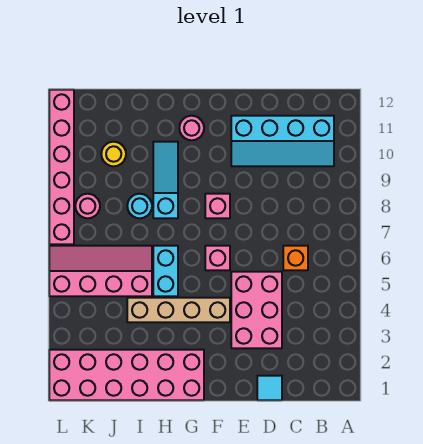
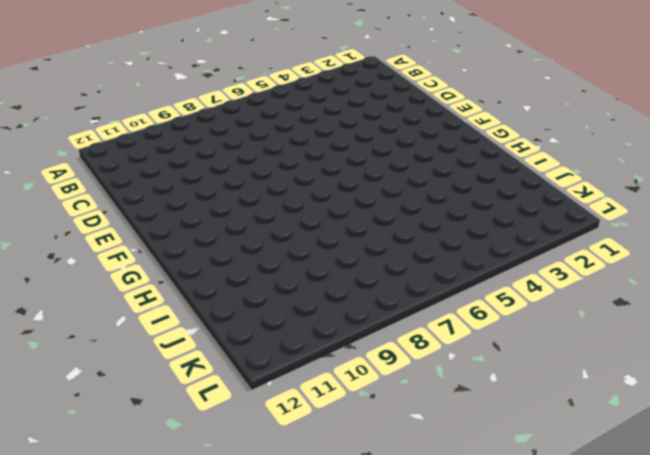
none -> cyan slope B10:E11 level 1 top 11
none -> orange brick C6 level 1
none -> cyan tile D1 level 1

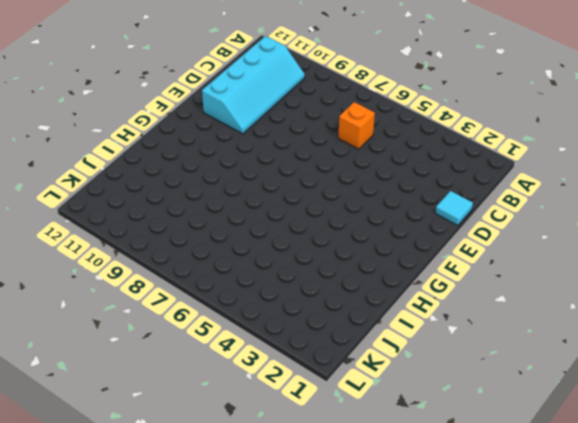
none -> pink brick D3:E5 level 1
none -> tan brick F4:I4 level 1
none -> pink brick F6 level 1

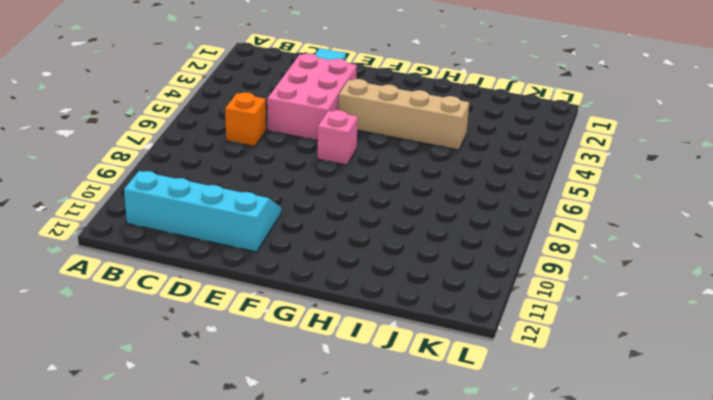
none -> pink brick F8 level 1
none -> pink brick G1:L2 level 1
none -> pink round brick G11 level 1

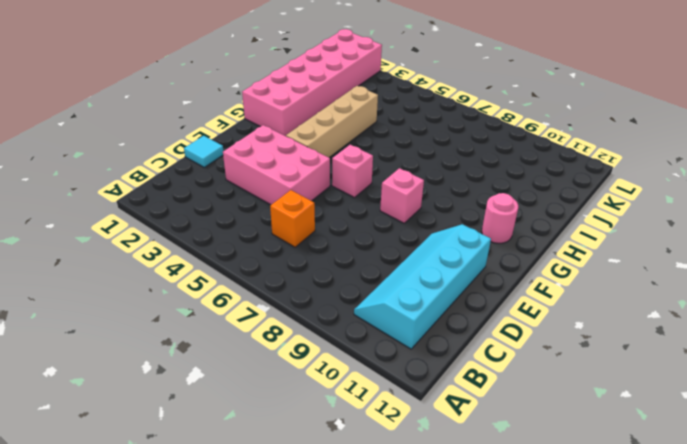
none -> cyan brick H5:H6 level 1
none -> cyan slope H8:H10 level 1 top 8
none -> pink slope I5:L6 level 1 top 5

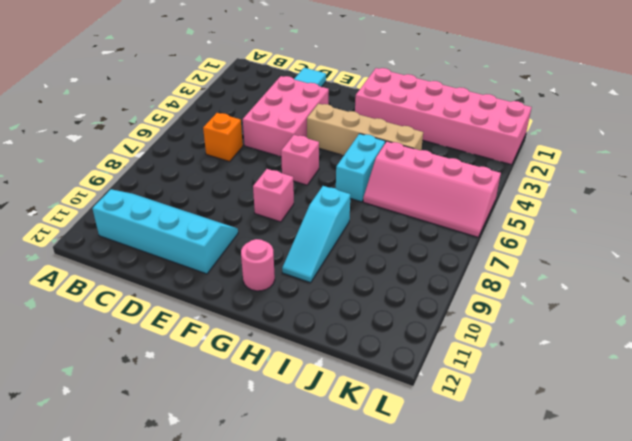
none -> cyan round brick I8 level 1
none -> yellow round brick J10 level 1
none -> pink round brick K8 level 1

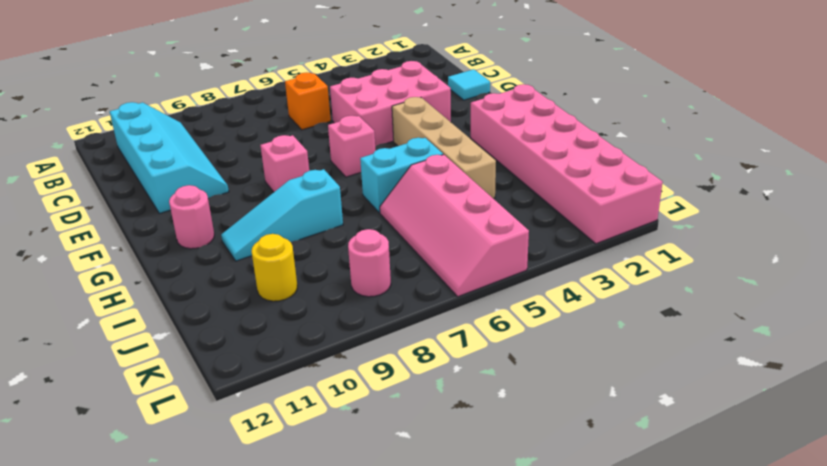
none -> cyan round brick I8 level 1
none -> pink brick L7:L12 level 1

